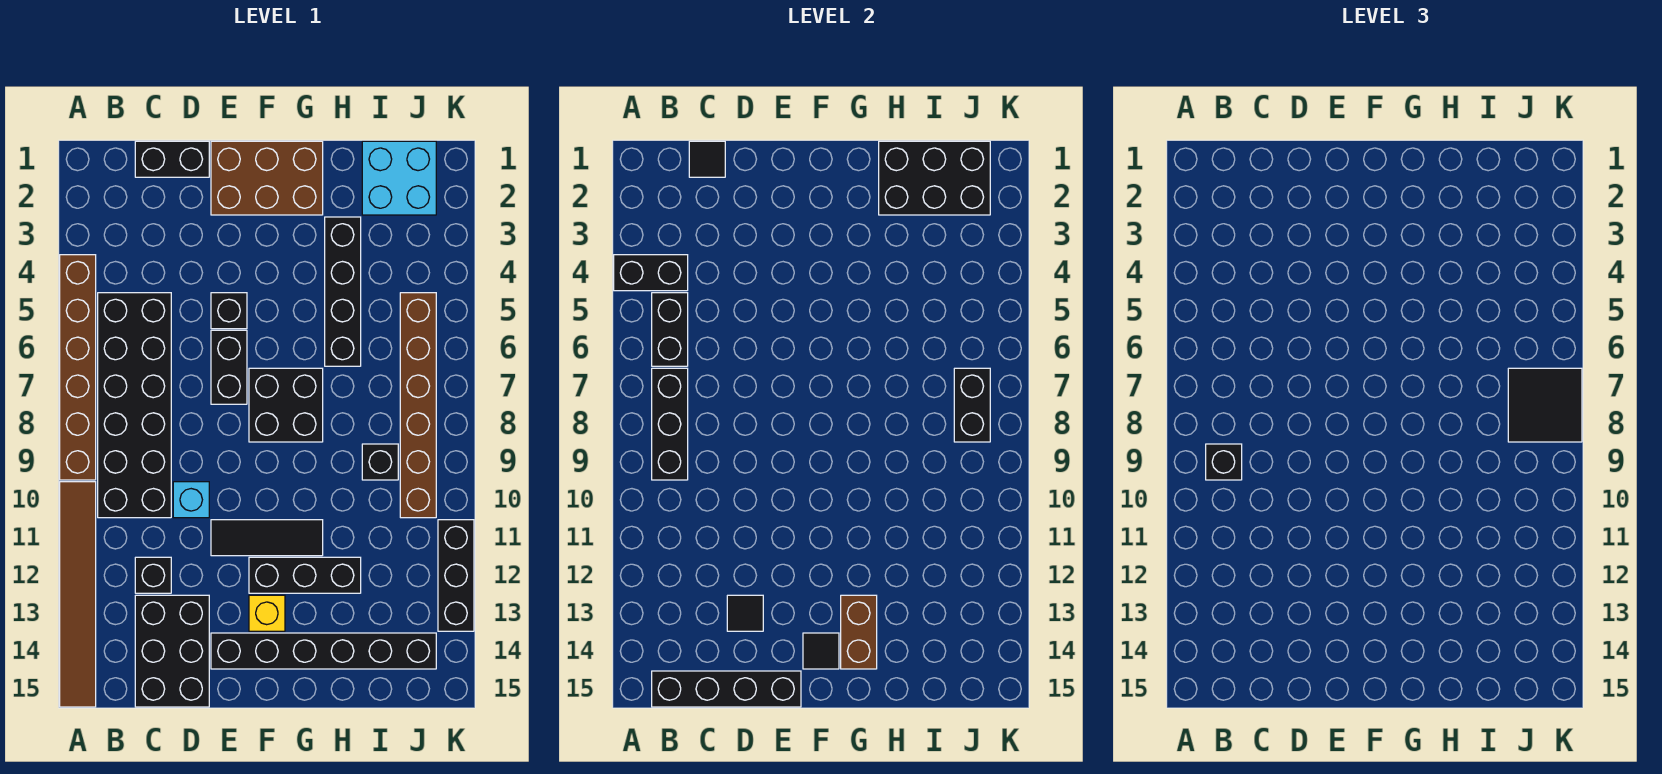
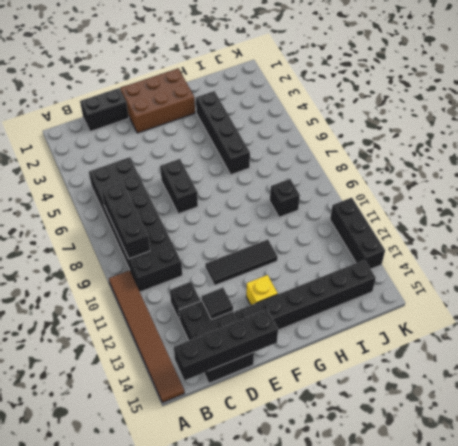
none -> brown brick A4:A9 level 1
none -> cyan brick D10 level 1
none -> black brick E5 level 1
none -> black brick F7:G8 level 1

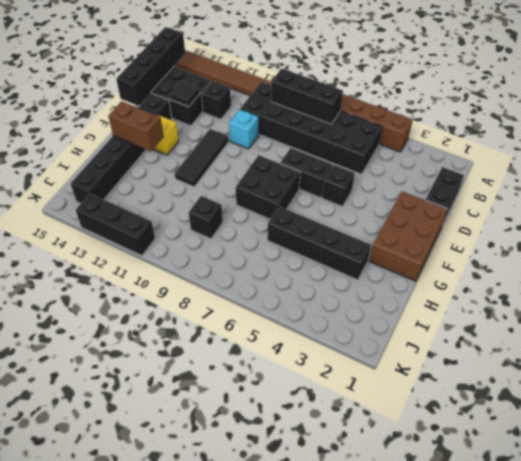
none -> black brick F12:H12 level 1
none -> cyan brick I1:J2 level 1
none -> brown brick J5:J10 level 1
none -> black brick A4:B4 level 2

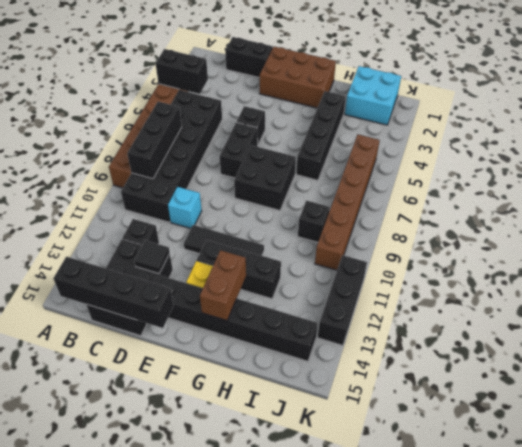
none -> brown tile A10:A15 level 1
none -> black brick B5:B6 level 2
none -> black tile C1 level 2
none -> black tile F14 level 2

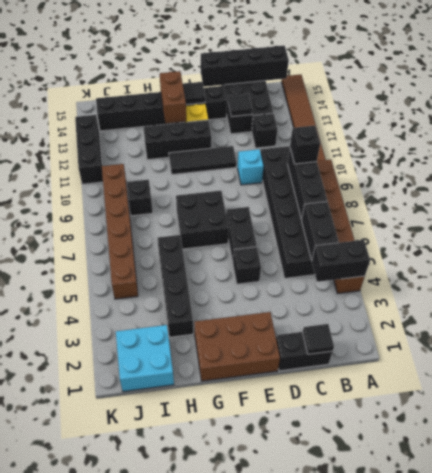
none -> black brick H1:J2 level 2
none -> black brick J7:J8 level 2
none -> black tile J7:K8 level 3

